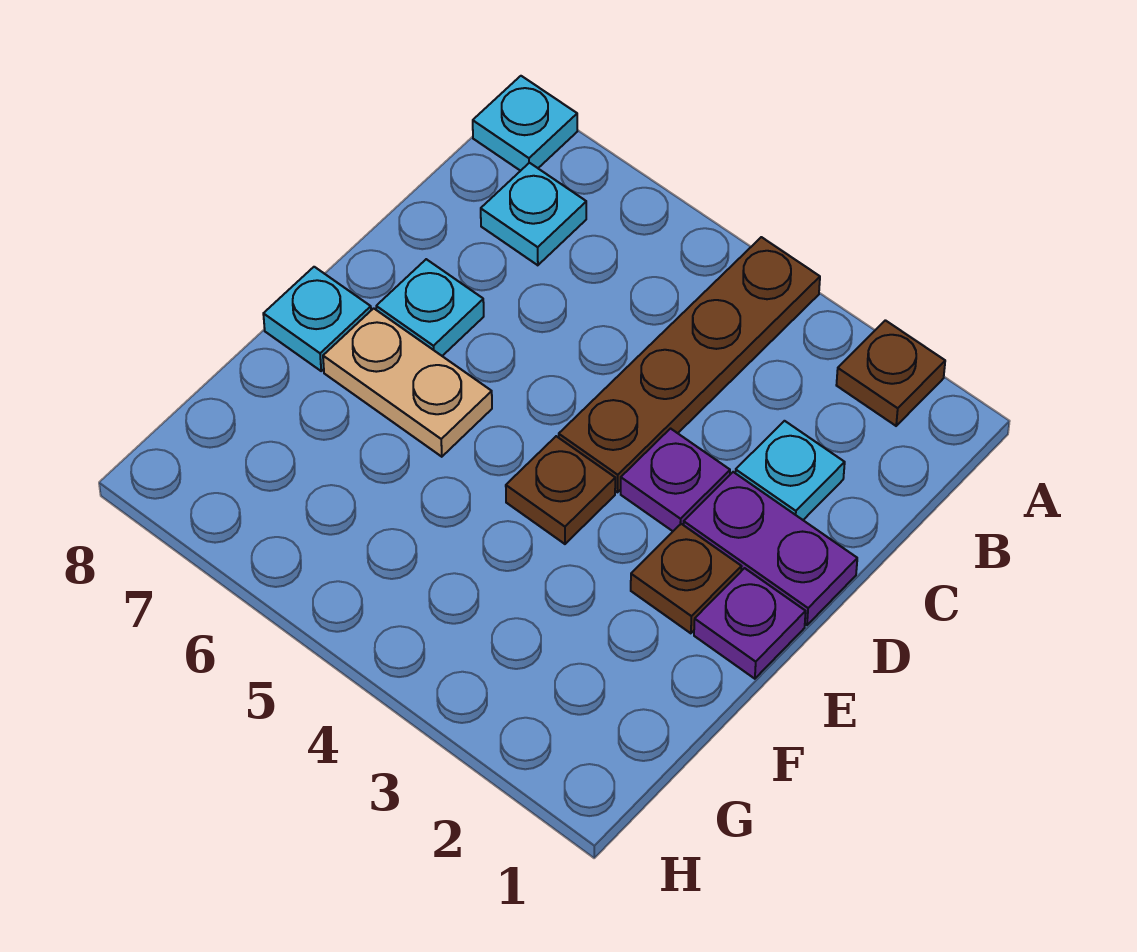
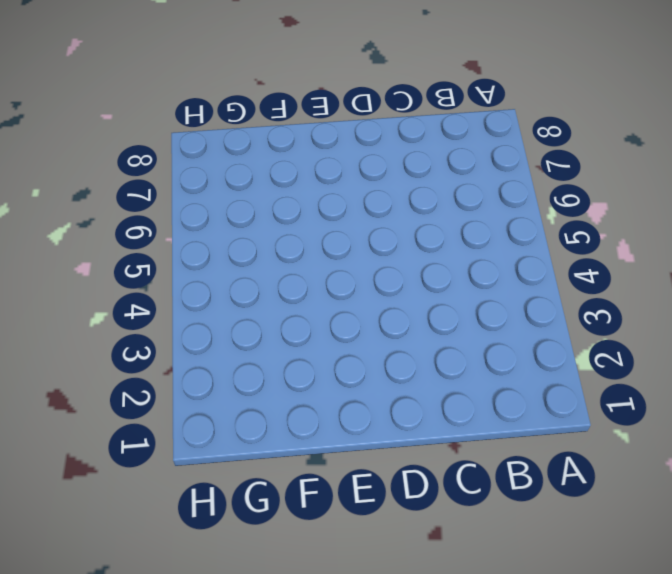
none -> brown plate A2 level 1
none -> brown plate A4:D4 level 1
none -> cyan plate A8 level 1

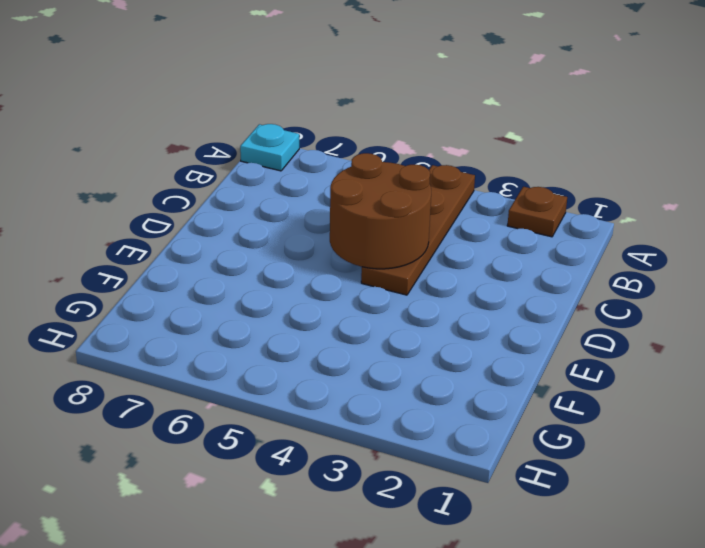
brown round brick C4:D5 level 2 -> none
none -> cyan plate B7 level 1
none -> cyan plate C2 level 1
none -> purple plate D1:D2 level 1

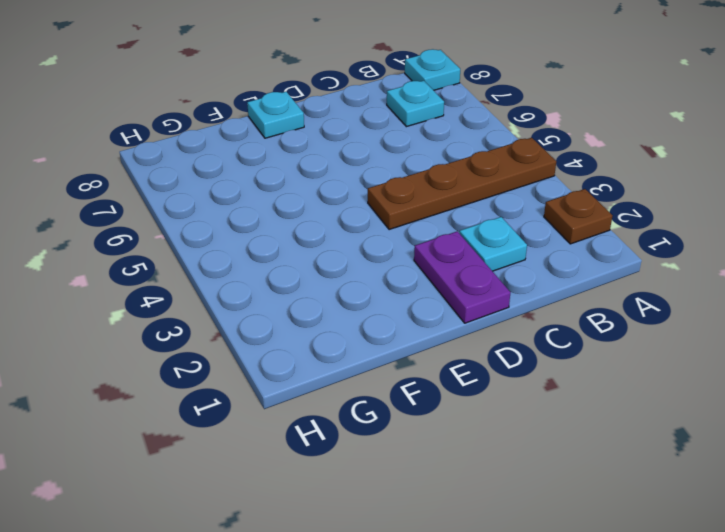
none -> purple plate D3 level 1
none -> cyan plate D7 level 1
none -> purple plate E1 level 1

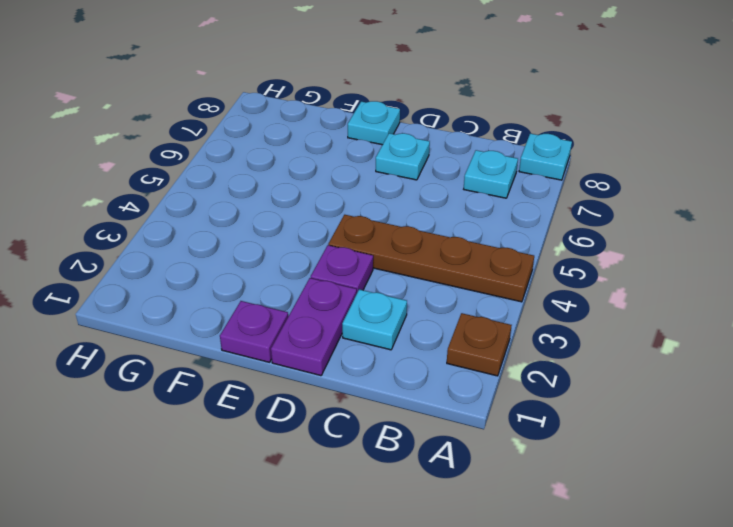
none -> brown plate E2 level 1
none -> brown plate E4 level 1
none -> tan plate E6:E7 level 1

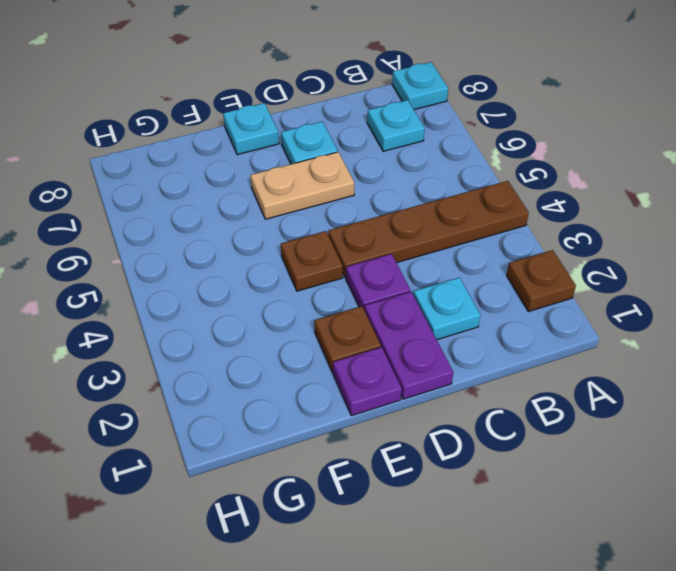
tan plate D6:E6 level 1 -> tan plate E6:E7 level 1

